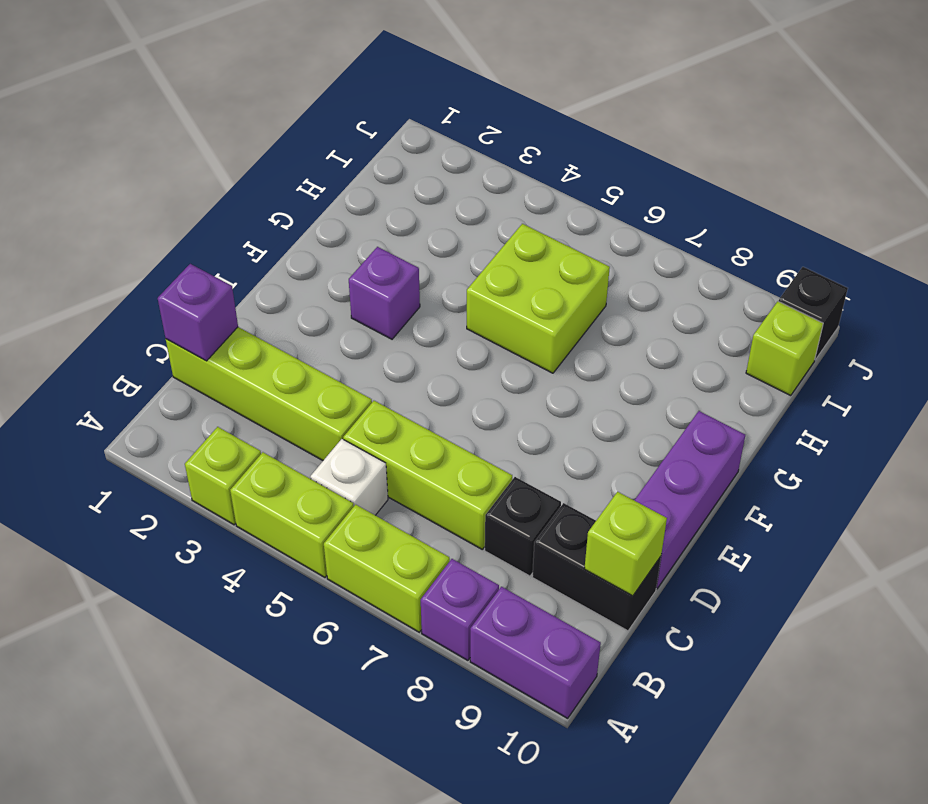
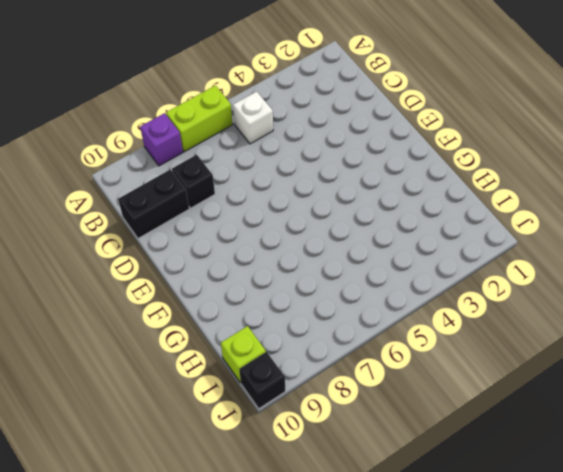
none -> lime brick A3 level 1
none -> lime brick A4:A5 level 1
none -> purple brick A9:A10 level 1

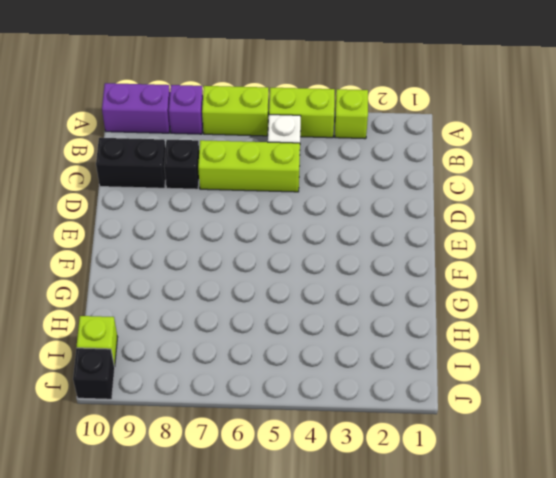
none -> lime brick C1:C4 level 1
none -> purple brick D10:F10 level 1
none -> purple brick F3 level 1

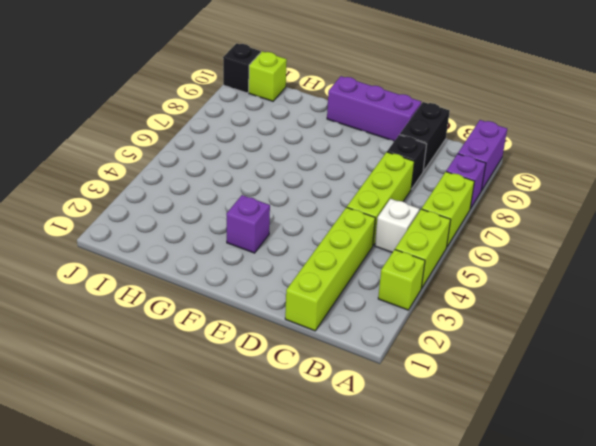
none -> lime brick G5:H6 level 1
none -> purple brick C1 level 2
none -> lime brick C10 level 2

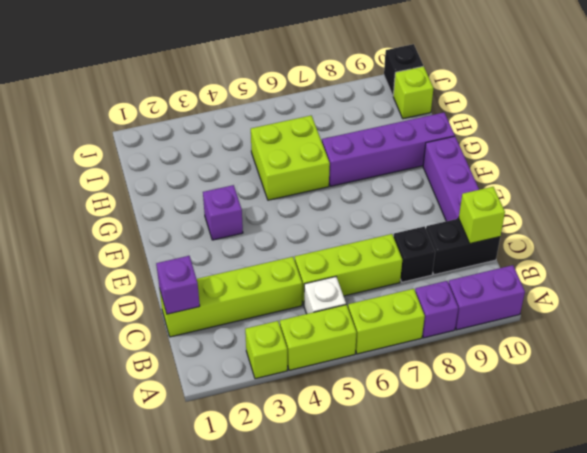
purple brick G7:G10 level 1 -> none

